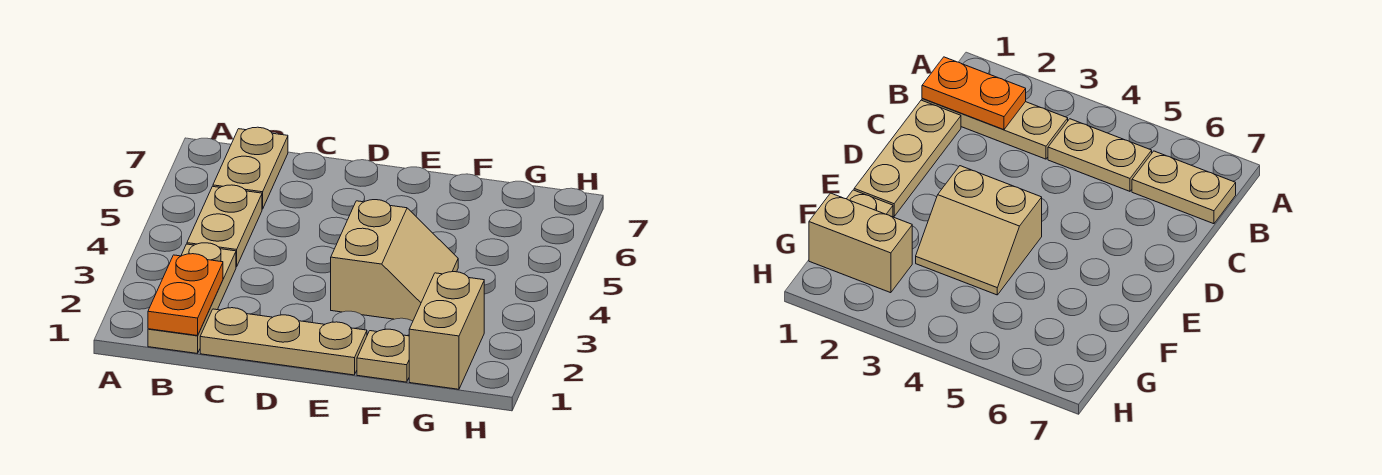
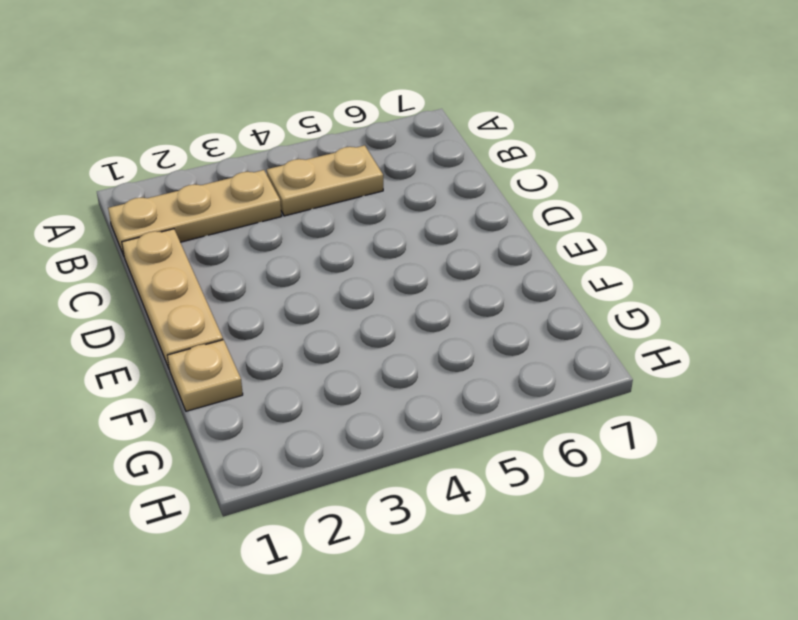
none -> tan plate B6:B7 level 1
none -> tan slope E3:F4 level 1 top E

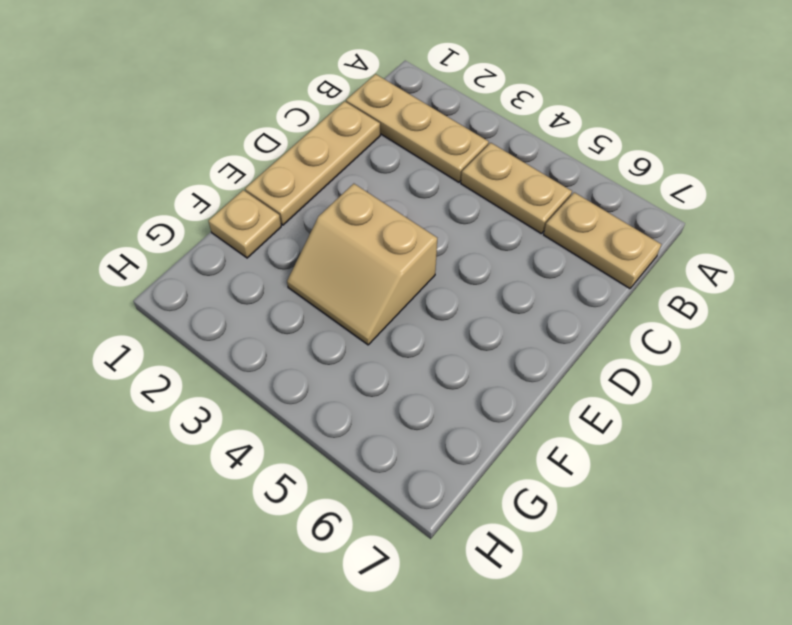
none -> tan brick G1:G2 level 1
none -> orange plate B1:B2 level 2

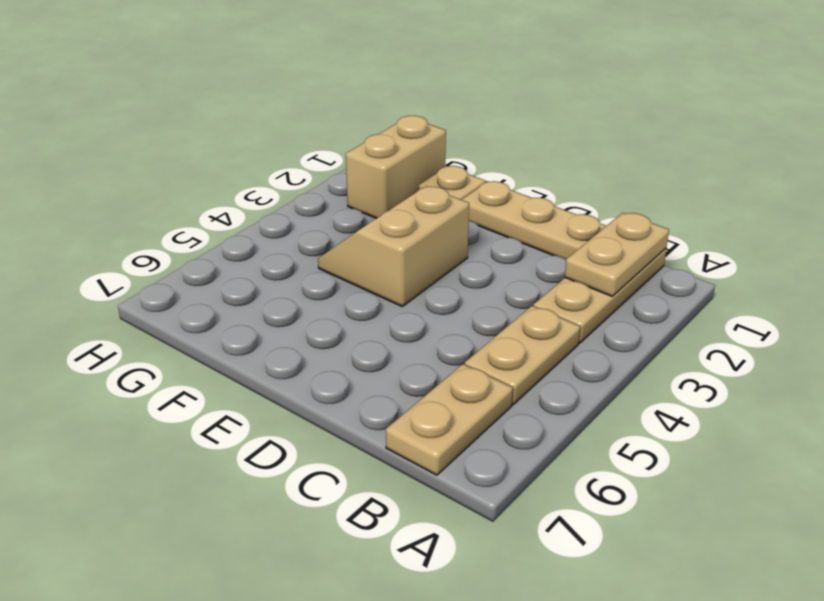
tan plate B1:B2 level 2 -> orange plate B1:B2 level 2

